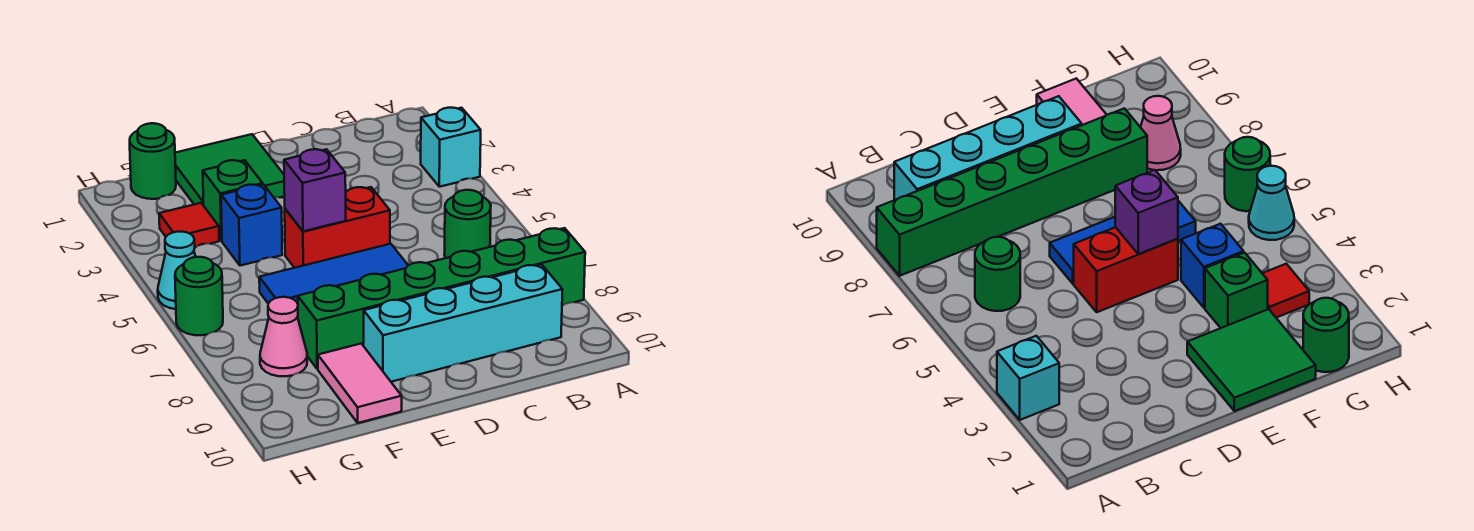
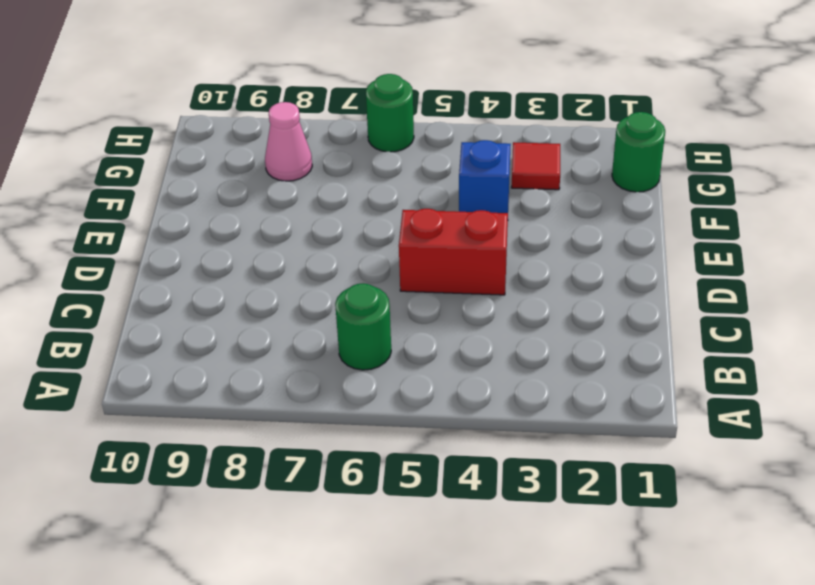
red brick D4:D5 level 1 -> red brick D5:E5 level 1
none -> cyan brick A3 level 1
none -> green brick A8:F8 level 1
none -> cyan brick B9:E9 level 1

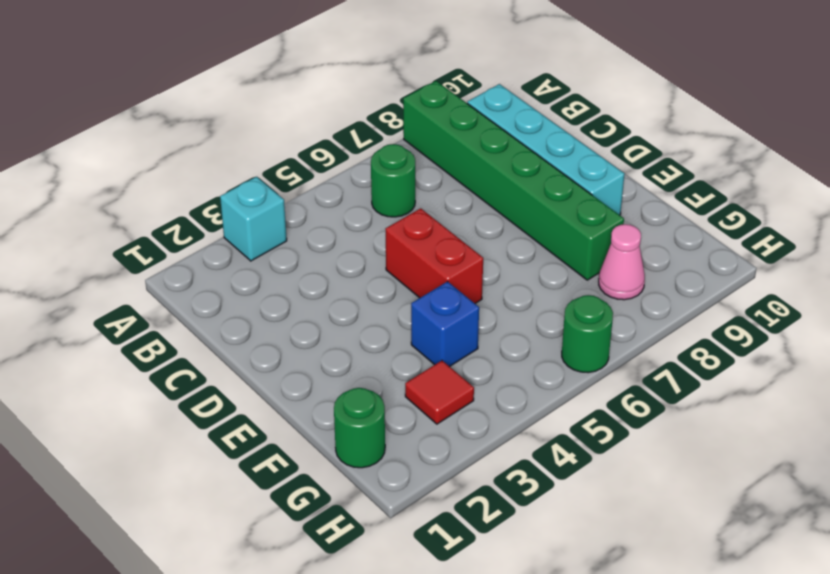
none -> blue tile D6:F6 level 1
none -> green tile E1:F2 level 1
none -> green brick F3 level 1

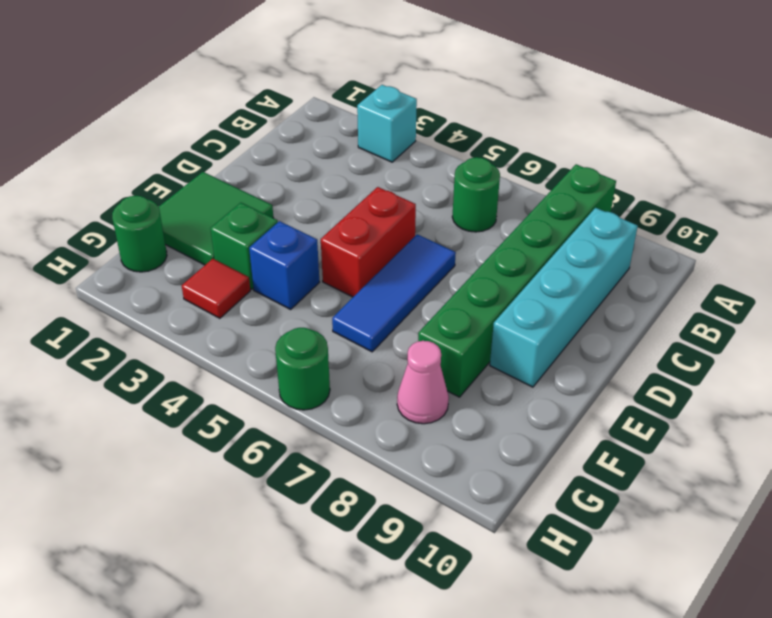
none -> pink tile F9:F10 level 1
none -> cyan cone H5 level 1
none -> purple brick E5 level 2

